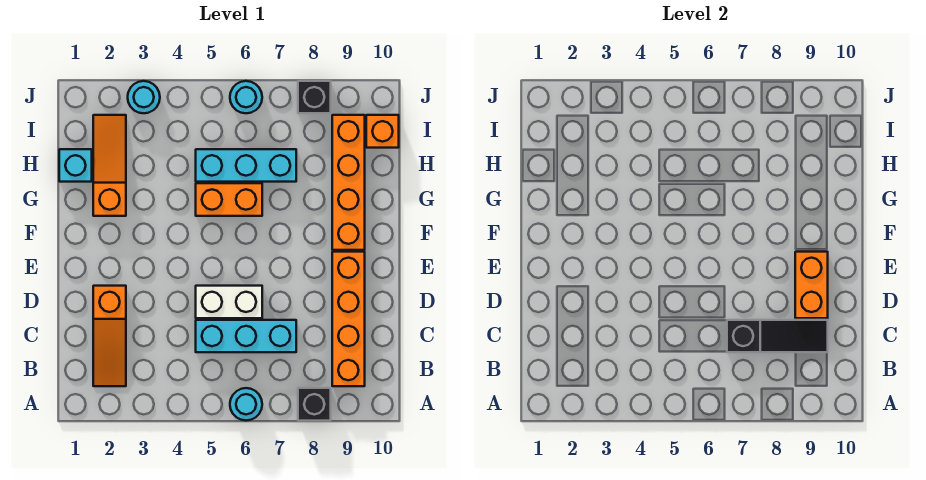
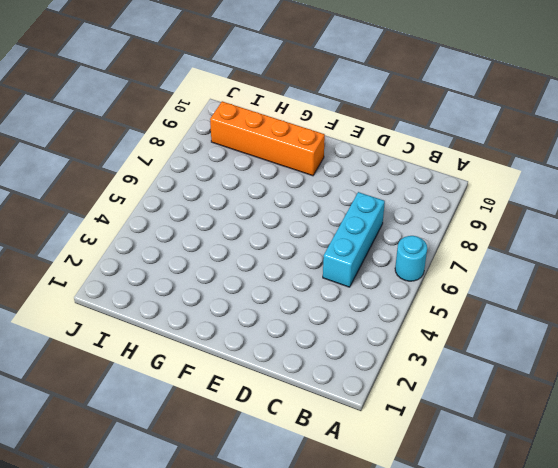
none -> black brick A8 level 1
none -> orange slope B2:D2 level 1 top D
none -> orange brick B9:E9 level 1

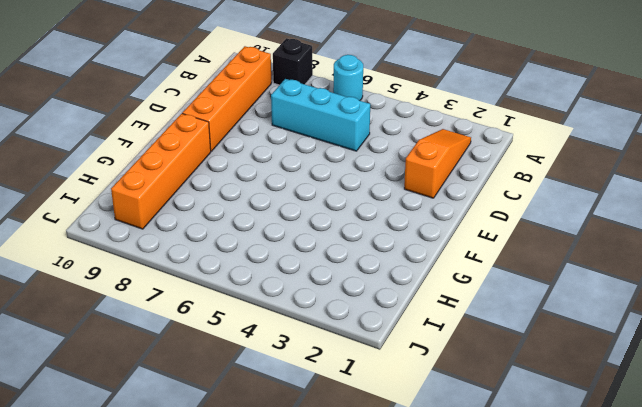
none -> white brick D5:D6 level 1
none -> orange slope G2:I2 level 1 top G
none -> orange brick G5:G6 level 1

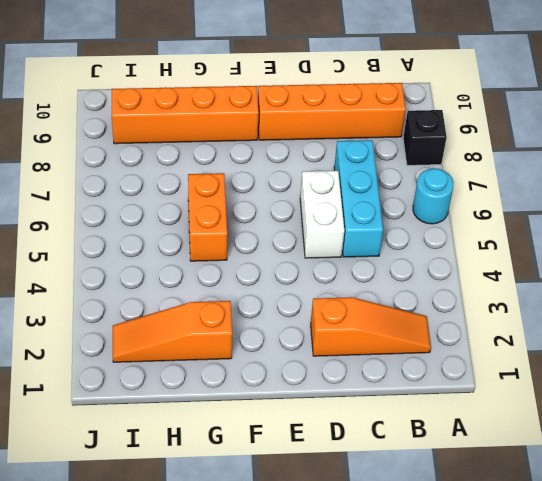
none -> cyan brick H1 level 1
none -> cyan brick H5:H7 level 1
none -> orange brick I10 level 1

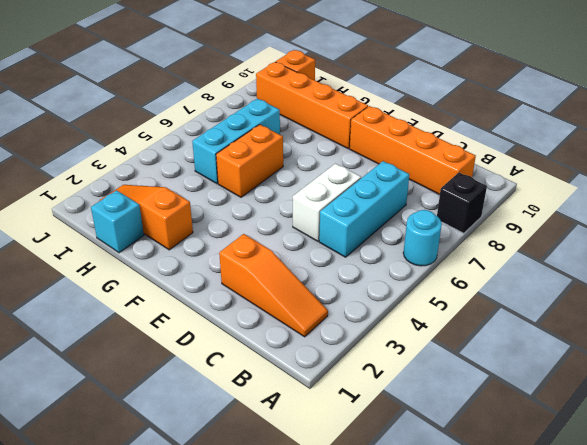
none -> cyan round brick J3 level 1
none -> cyan round brick J6 level 1
none -> black brick J8 level 1

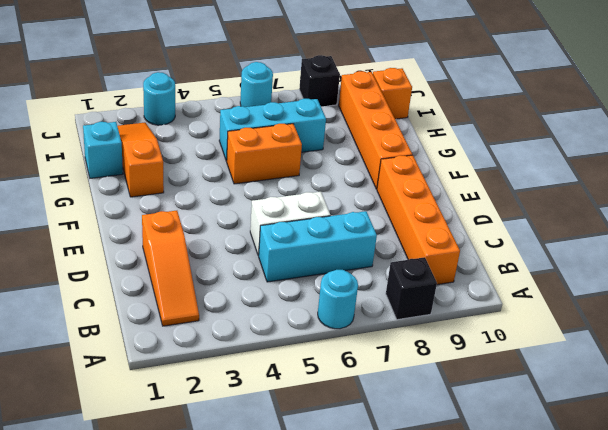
none -> black slope C7:C9 level 2 top 7
none -> orange brick D9:E9 level 2

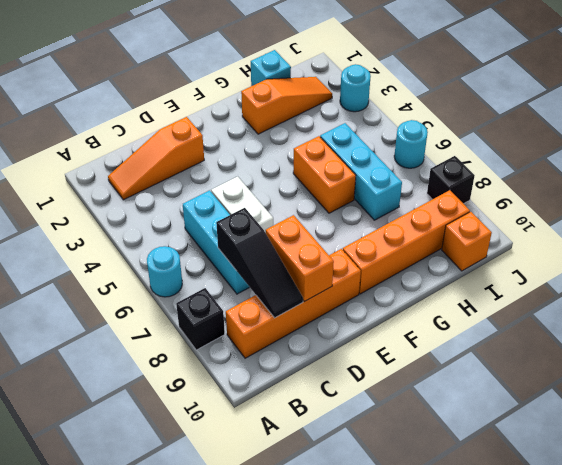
orange brick D8:D9 level 2 -> orange brick D9:E9 level 2

